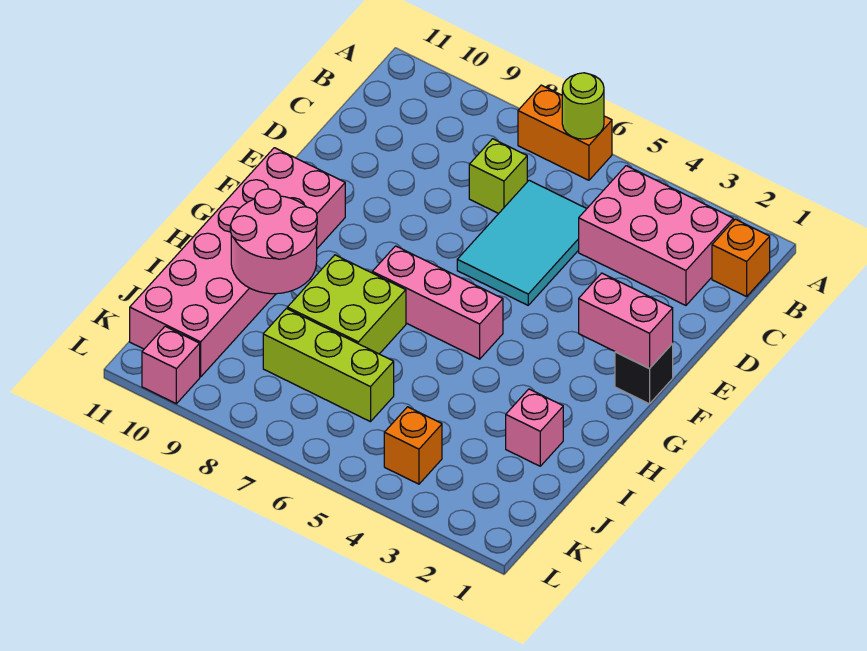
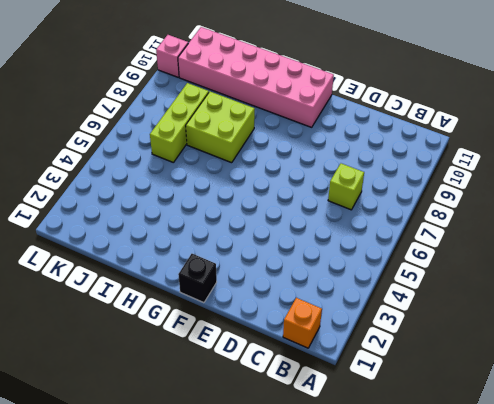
none -> orange brick A6:A7 level 1
none -> pink brick B2:C4 level 1
none -> cyan tile C5:E6 level 1

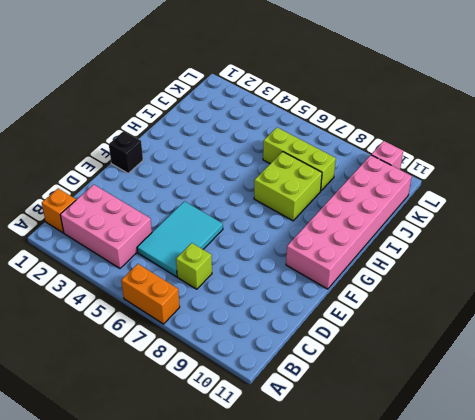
none -> pink brick G5:G7 level 1
none -> pink brick I2 level 1
none -> orange brick K4 level 1

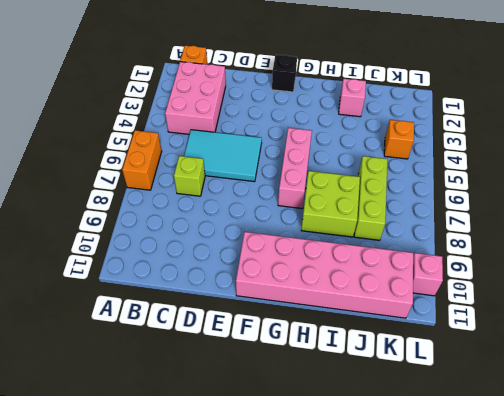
none -> lime round brick A6 level 2
none -> pink brick F1:F2 level 2
none -> pink round brick H9:I10 level 2

